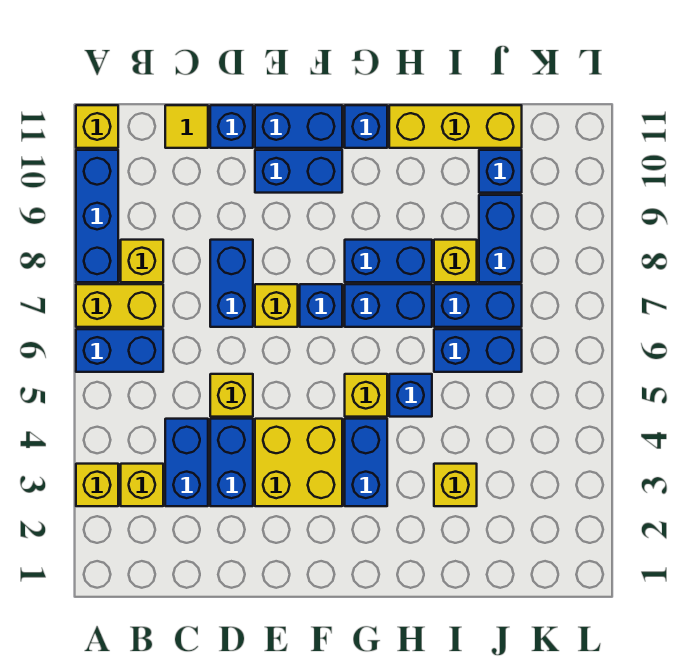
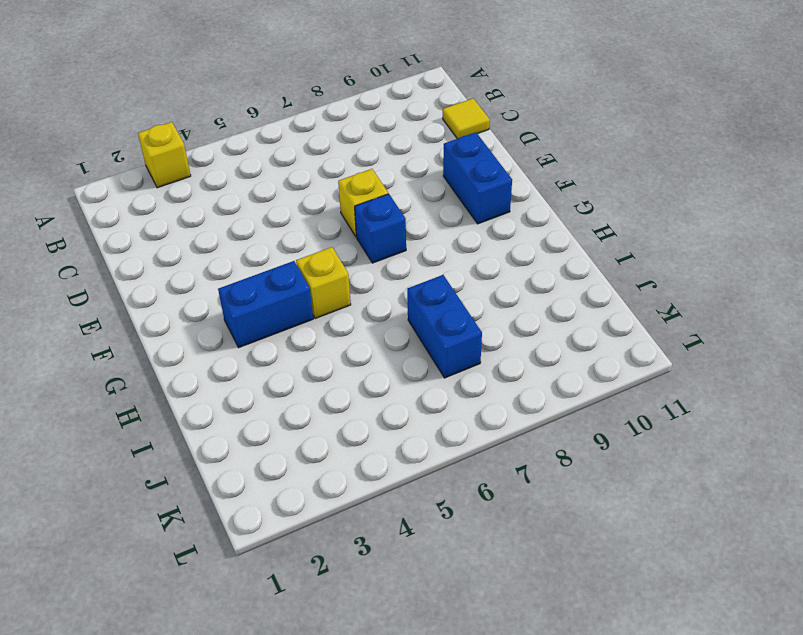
none -> blue brick A6:B6 level 1
none -> yellow brick A7:B7 level 1
none -> blue brick A8:A10 level 1
none -> yellow brick A11 level 1

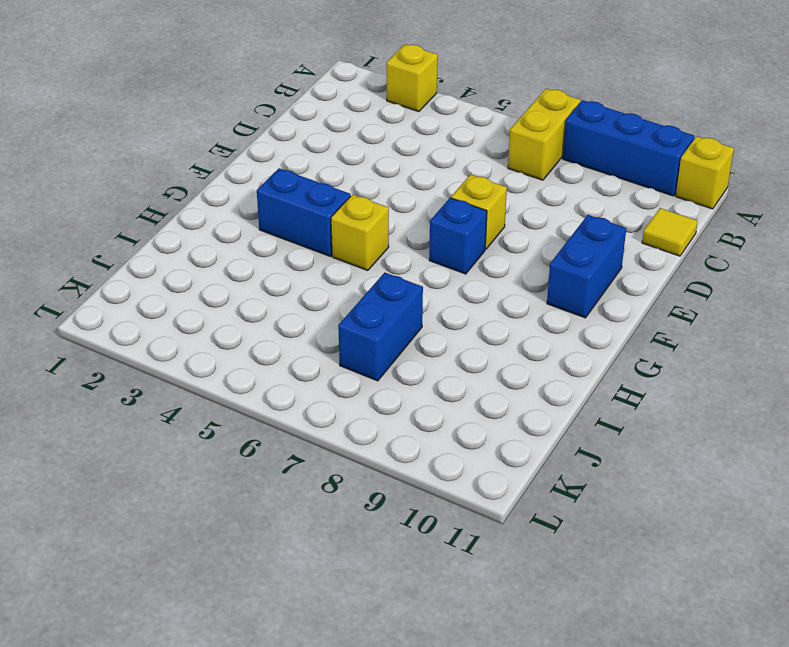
none -> blue brick A6:B6 level 1
none -> yellow brick B3 level 1
none -> yellow brick B8 level 1
none -> blue brick C3:C4 level 1

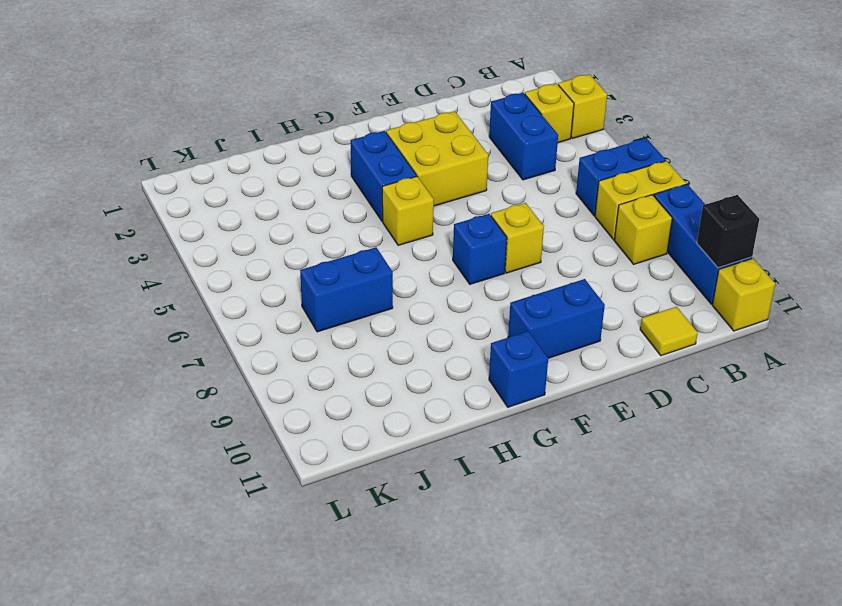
black brick A10 level 2 -> none
none -> blue brick D3:D4 level 1
none -> yellow brick D5 level 1
none -> blue brick D7:D8 level 1
none -> blue brick D11 level 1

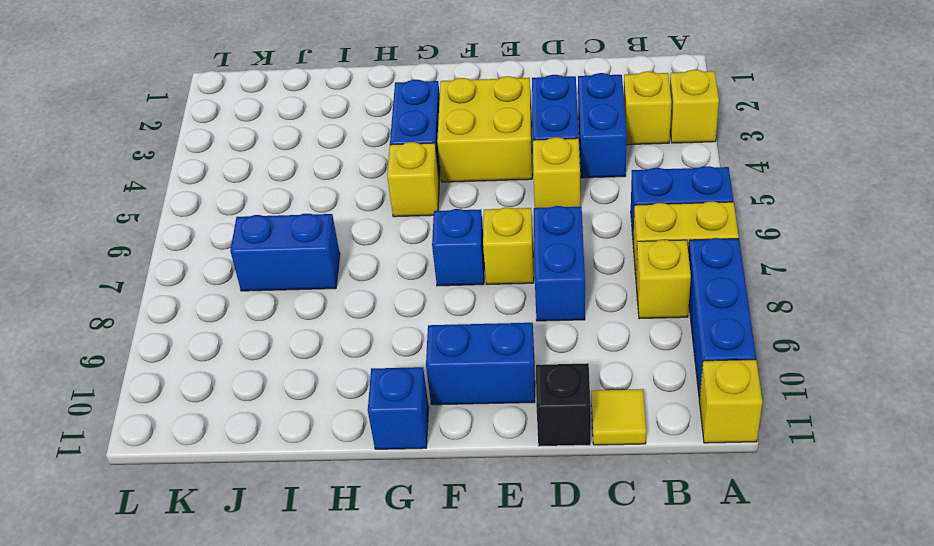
black brick D11 level 1 -> blue brick D11 level 1
none -> blue brick E11:F11 level 1
none -> blue brick G7:H7 level 1
none -> blue brick G8:H8 level 1
none -> blue brick H5 level 1

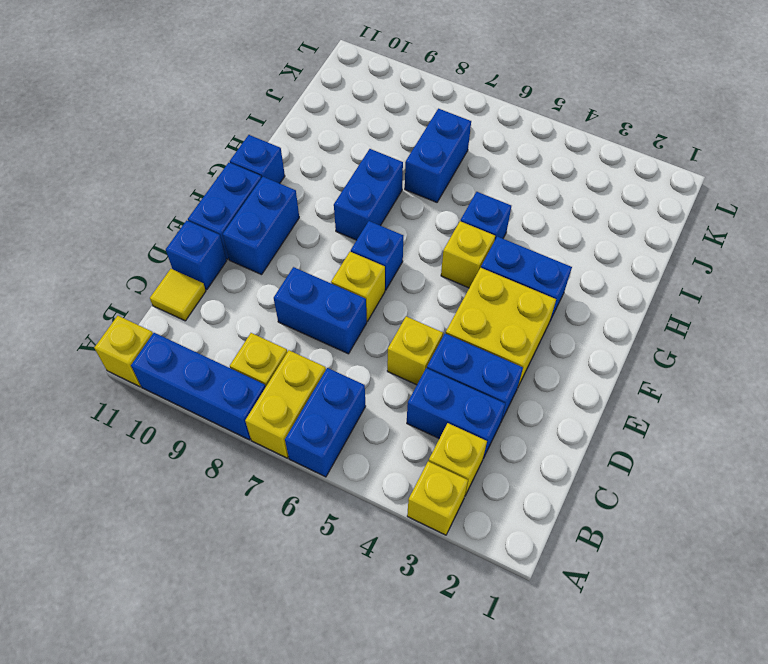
none -> blue brick G7:H7 level 1
none -> yellow brick H11:J11 level 1
none -> yellow brick I3 level 1
none -> blue brick I6:J6 level 1

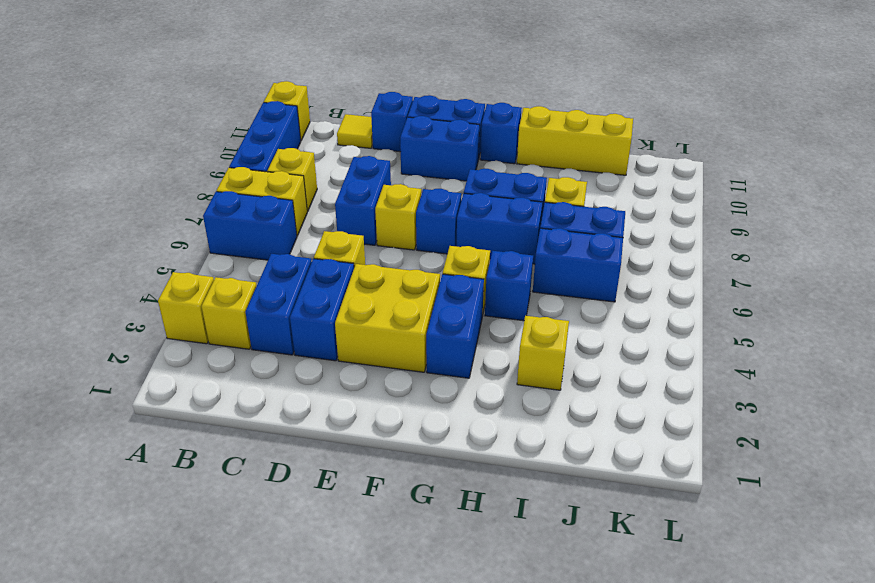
none -> blue brick J8:J9 level 1
none -> blue brick J10 level 1

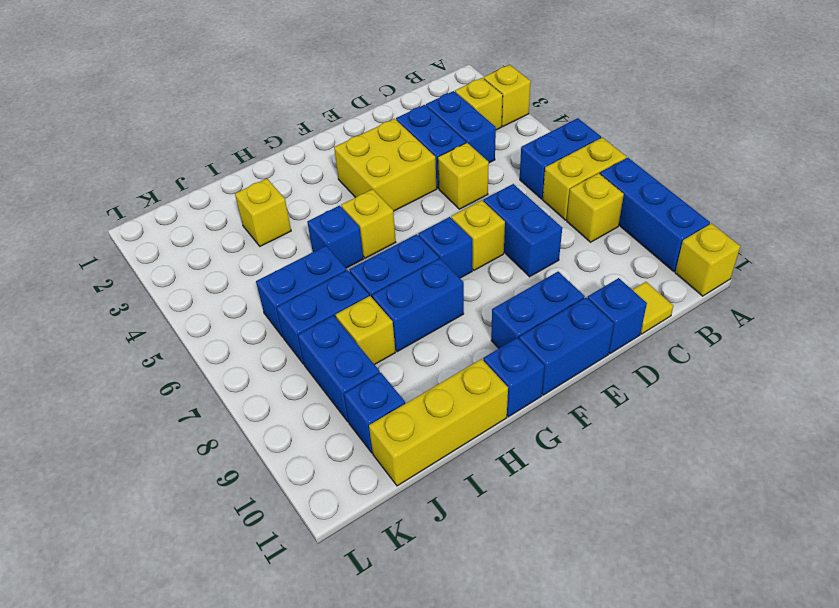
none -> blue brick G3:G4 level 1

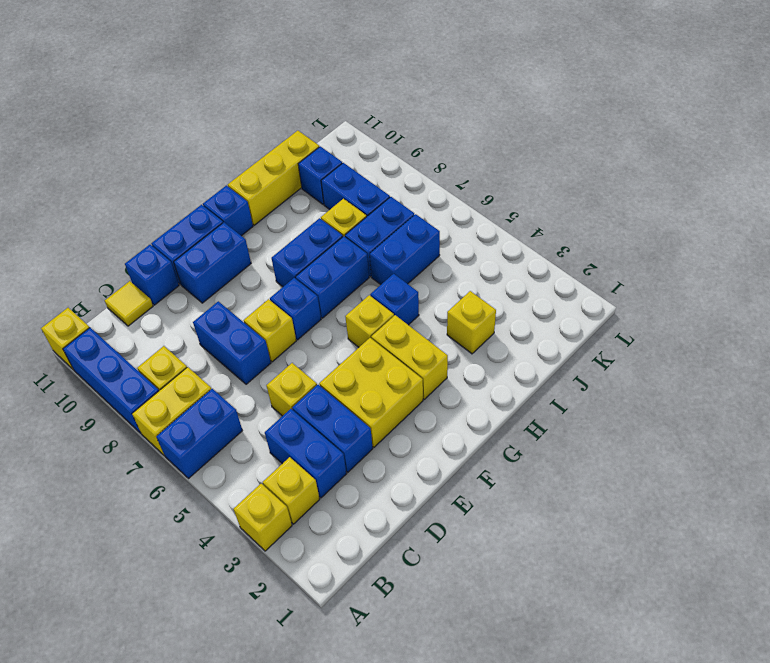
yellow brick G3:G4 level 1 -> blue brick G3:G4 level 1

